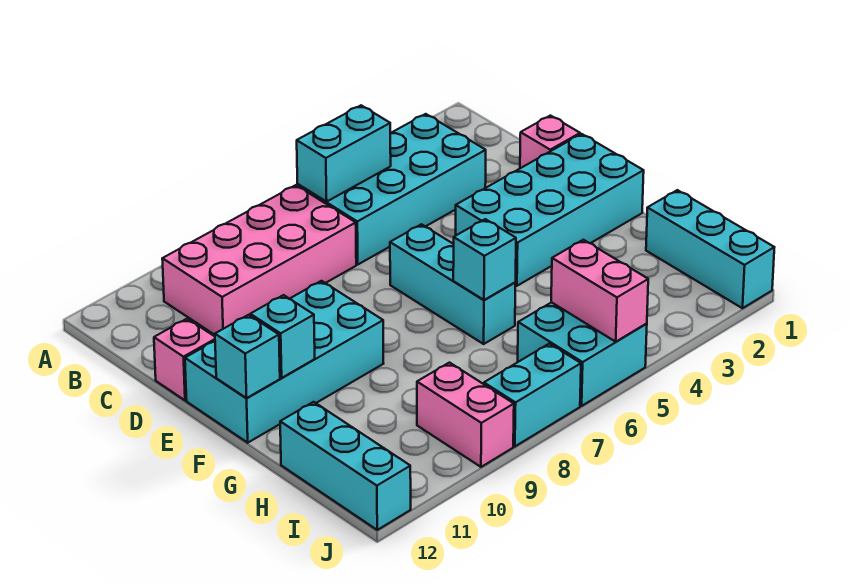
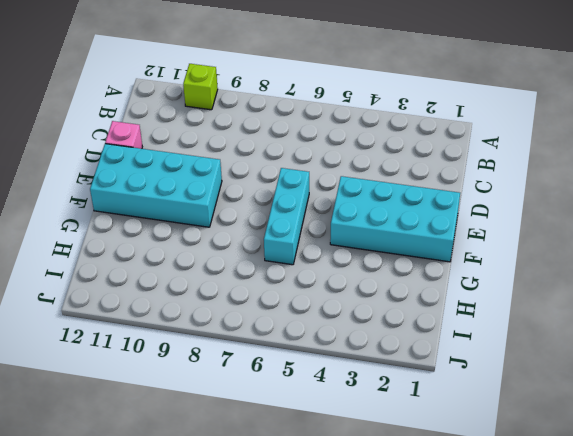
lime brick A10 level 1 -> none
none -> cyan brick B3:C6 level 1
none -> pink brick B7:C10 level 1
none -> pink brick D1 level 1

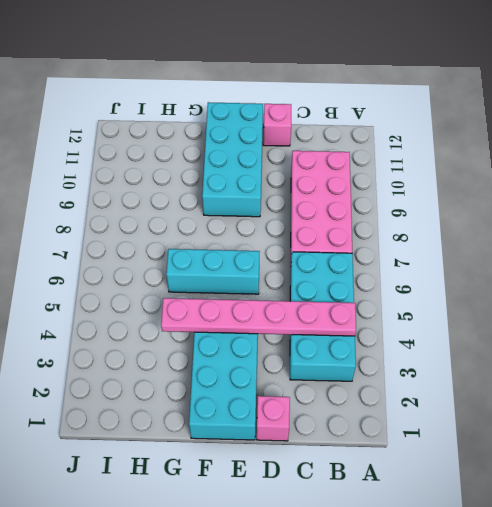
pink plate B4:G4 level 2 -> none
none -> cyan brick H1:J1 level 1
none -> cyan brick H12:J12 level 1
none -> cyan brick I5:J6 level 1

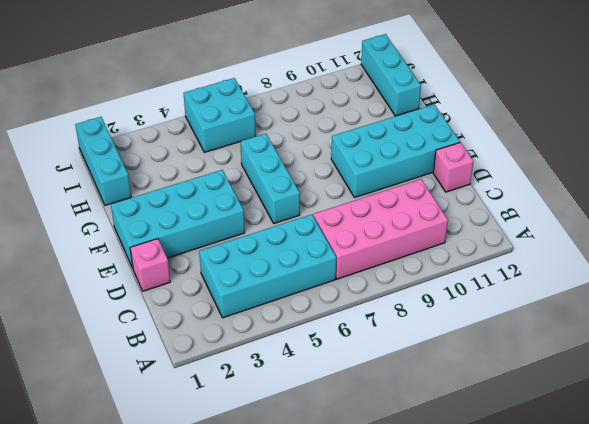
none -> pink brick I9:J9 level 1
none -> cyan brick J7:J8 level 1
none -> cyan brick B5:B6 level 2

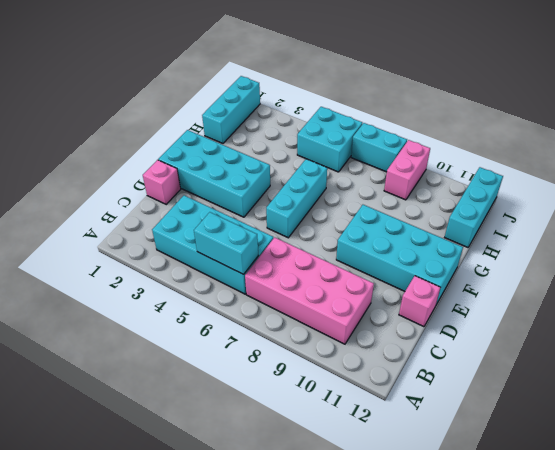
none -> cyan brick F11 level 2
none -> cyan brick F12 level 2
none -> cyan brick G6 level 2

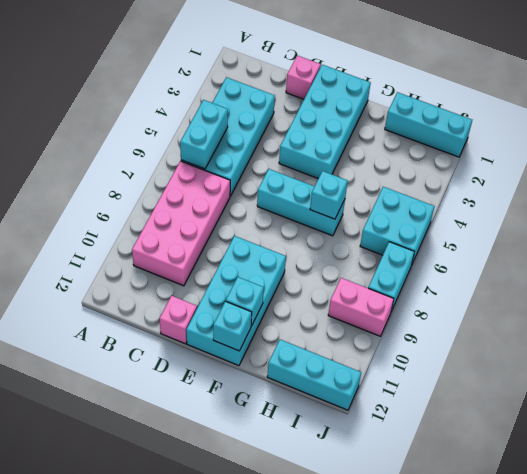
none -> pink brick I5:J5 level 2

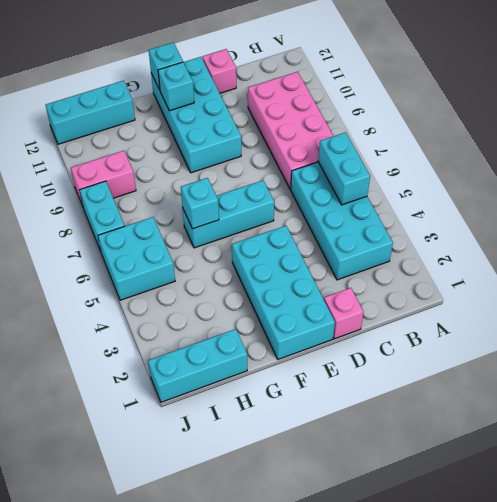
none -> pink brick I5:J5 level 2

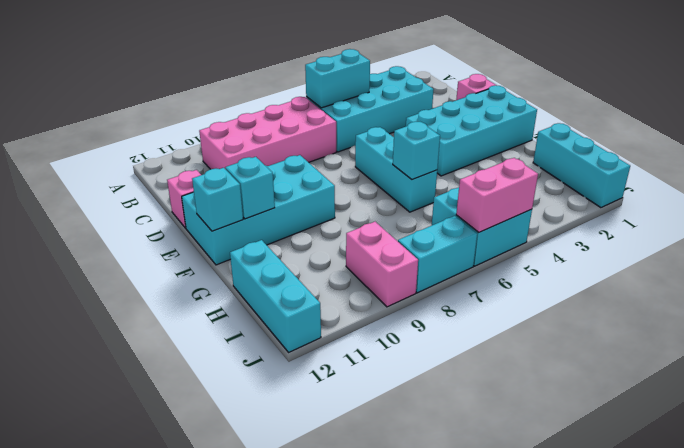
pink brick J5:J6 level 2 -> pink brick I5:J5 level 2

